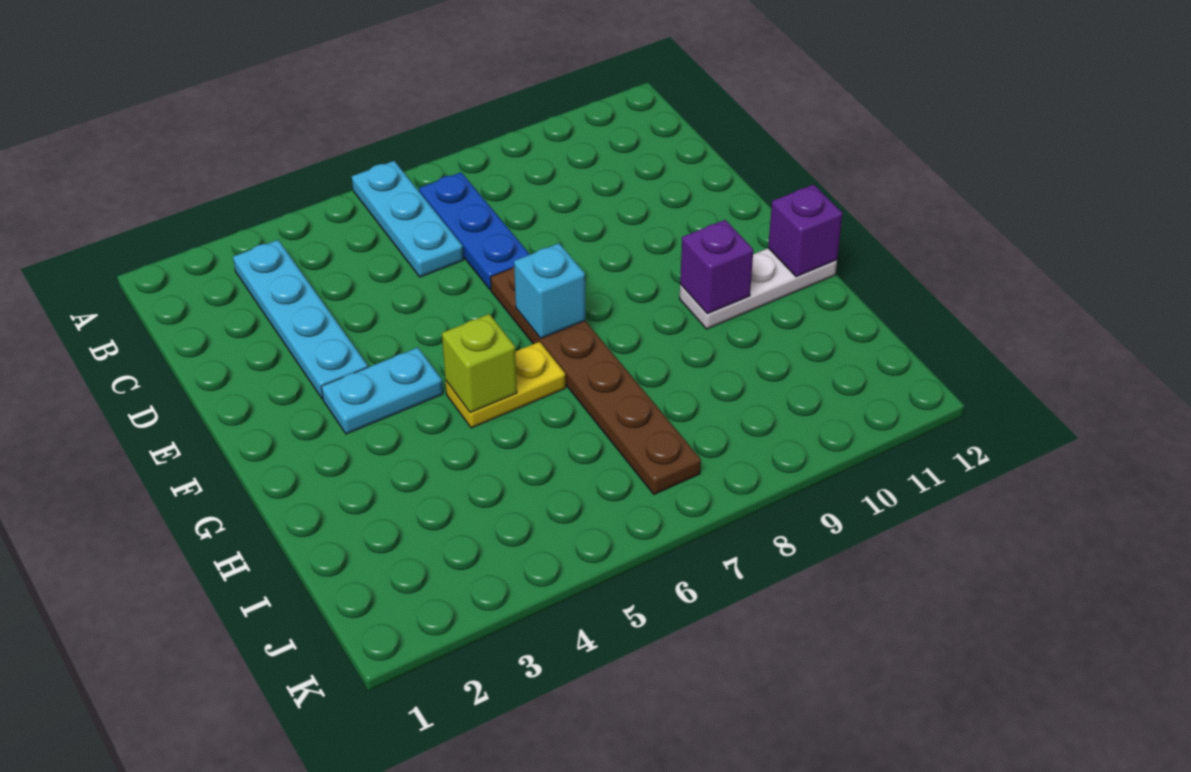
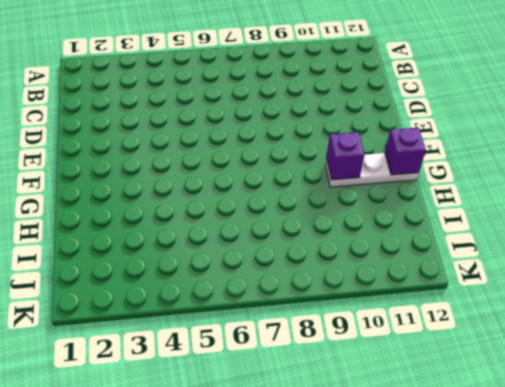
none -> cyan plate A6:C6 level 1
none -> cyan plate B3:E3 level 1

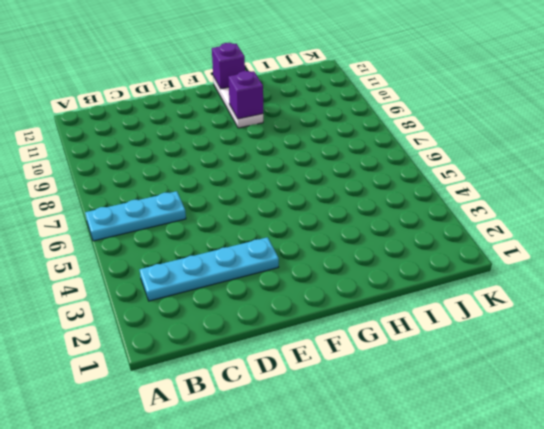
none -> blue plate B7:D7 level 1
none -> brown plate E7:J7 level 1

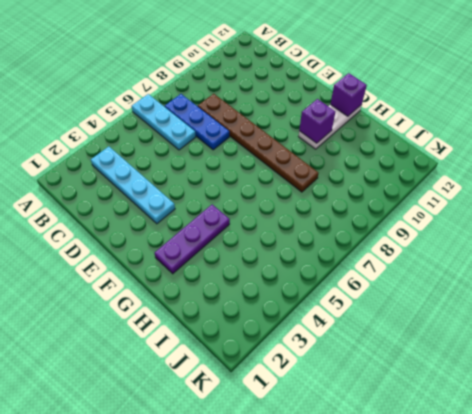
brown plate C8:H8 level 1 -> brown plate E7:J7 level 1
purple plate G2:G4 level 1 -> none
none -> cyan plate F3:F4 level 1
none -> yellow plate G5:G6 level 1

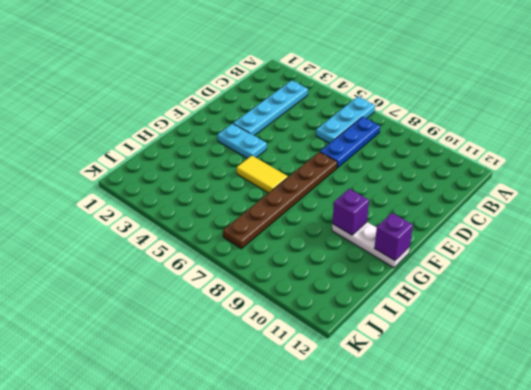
yellow tile G5:G6 level 1 -> yellow plate G5:G6 level 1
none -> cyan brick F7 level 2
none -> lime brick G5 level 2

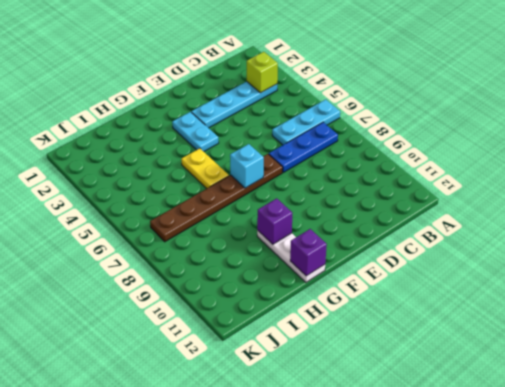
lime brick B3 level 2 -> lime brick G5 level 2

